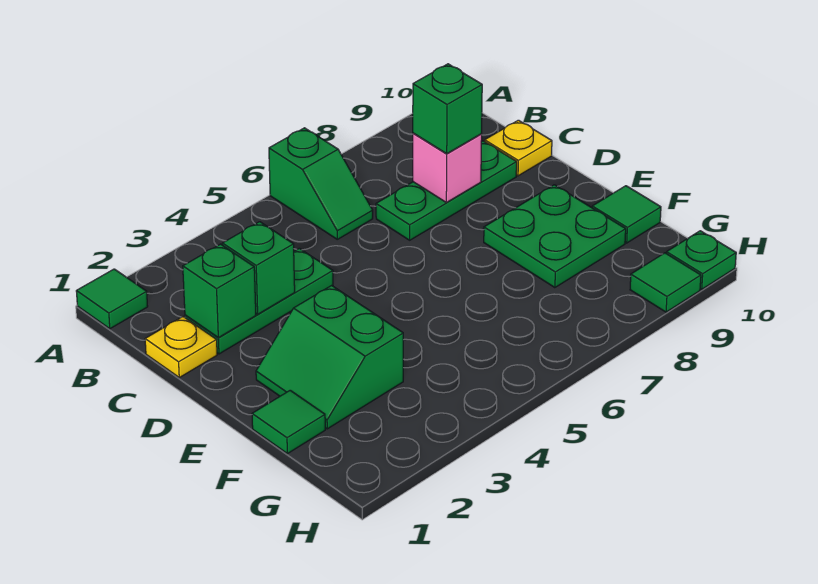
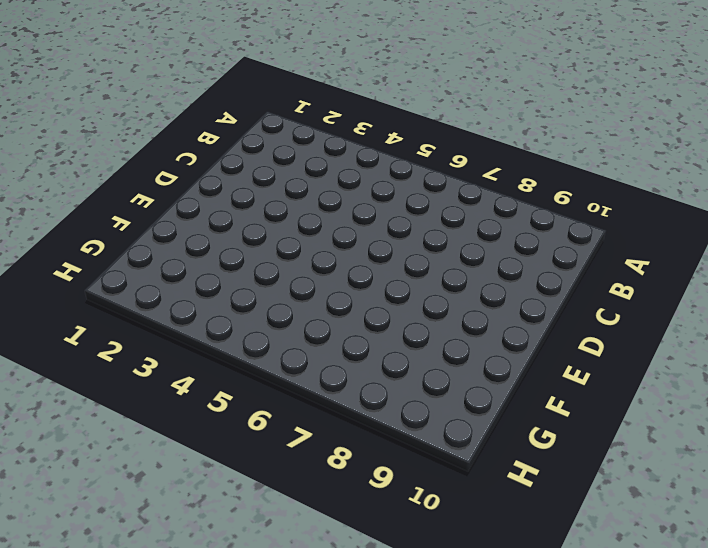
none -> green tile A1 level 1
none -> green slope A6:B6 level 1 top A
none -> yellow plate C1 level 1

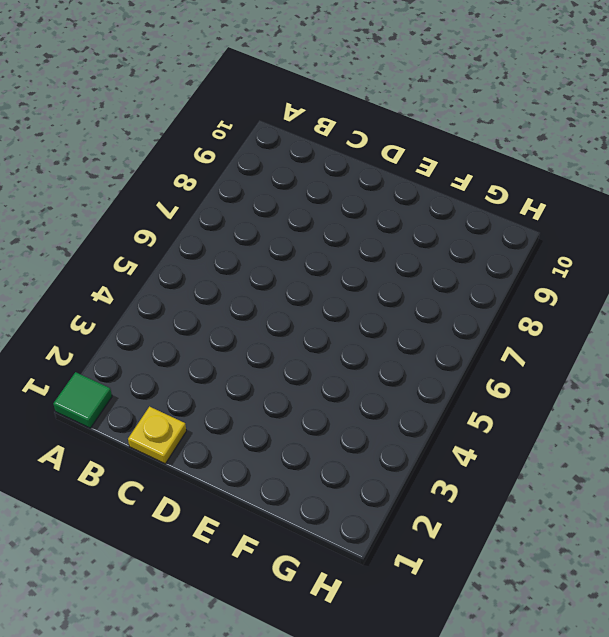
none -> green slope A6:B6 level 1 top A
none -> green plate C2:C4 level 1
none -> green plate C7:C9 level 1

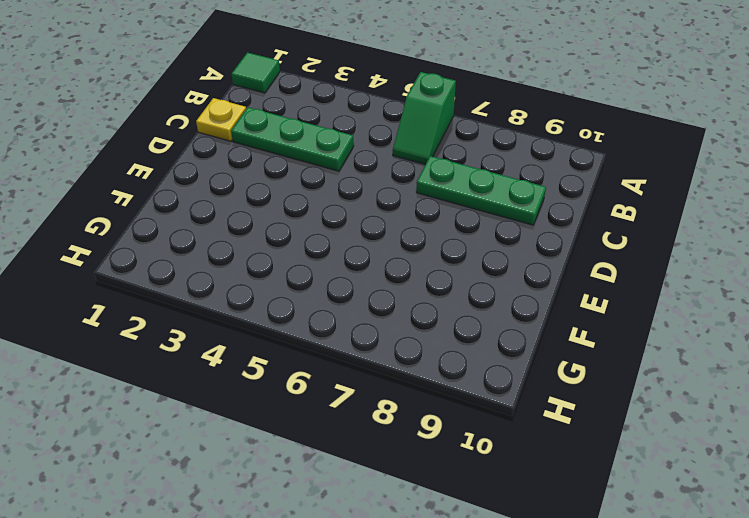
none -> yellow plate C10 level 1
none -> green slope E2:F3 level 1 top 3
none -> green plate E8:F9 level 1

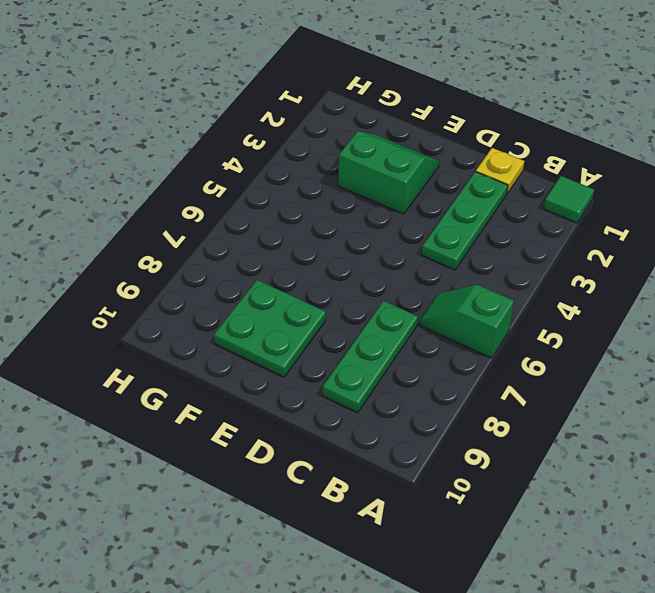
none -> yellow plate C10 level 1
none -> green tile F1 level 1
none -> green tile F10 level 1

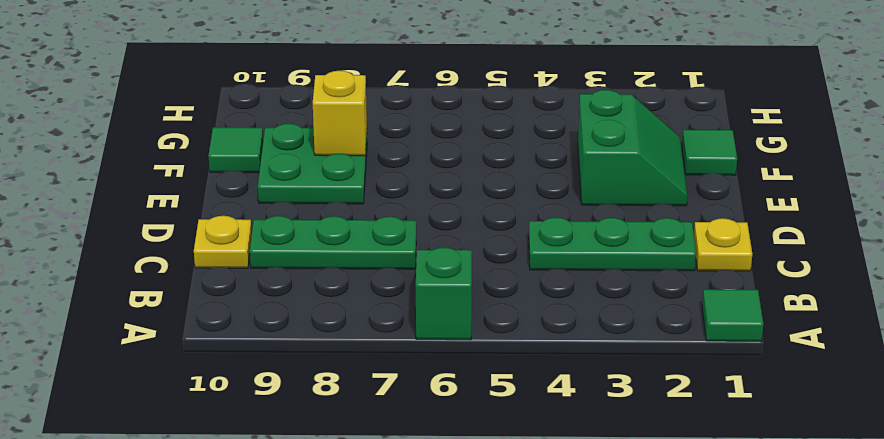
yellow brick F8 level 2 -> none
none -> green tile H9 level 1
none -> green plate H10 level 1
none -> green brick C2 level 2

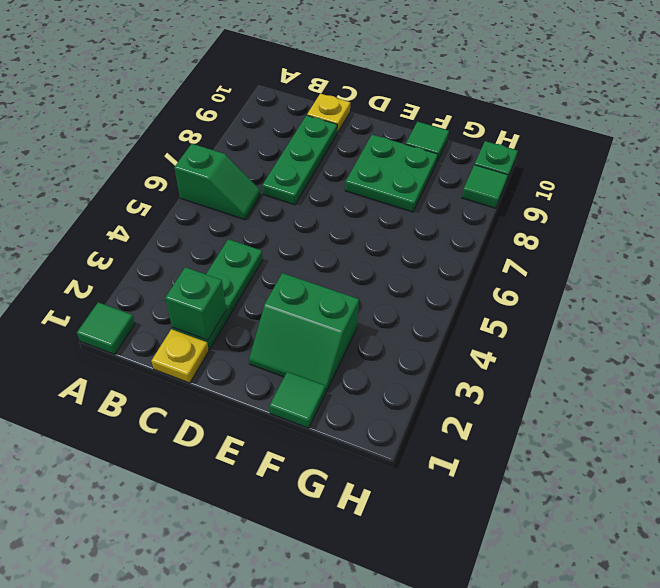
none -> green brick C3 level 2
none -> pink brick C8 level 2
none -> green brick C8 level 3

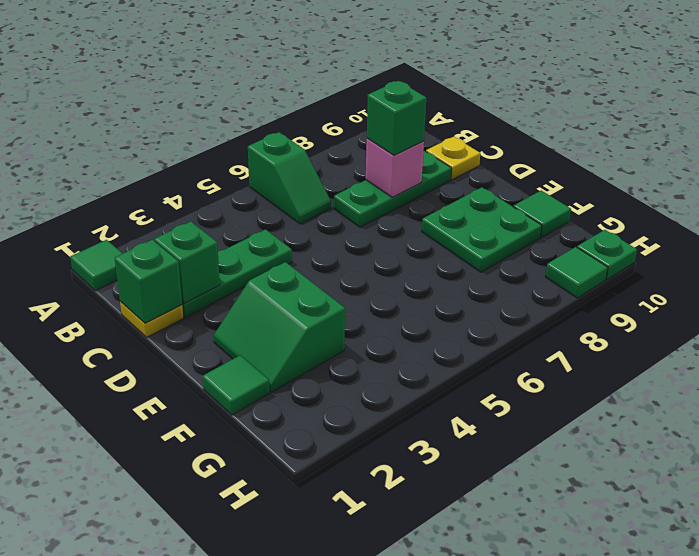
green brick C1 level 2 -> green brick C3 level 2

